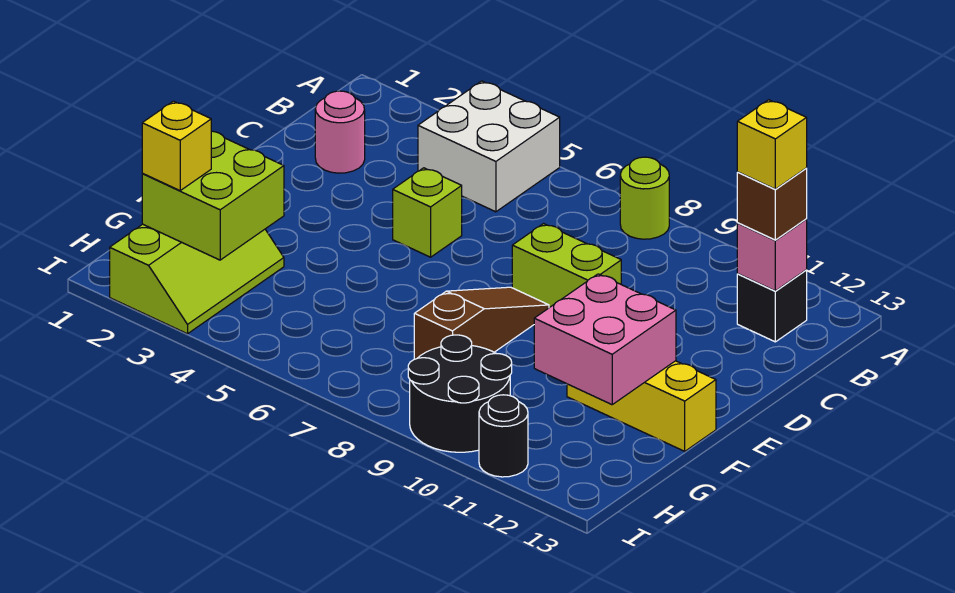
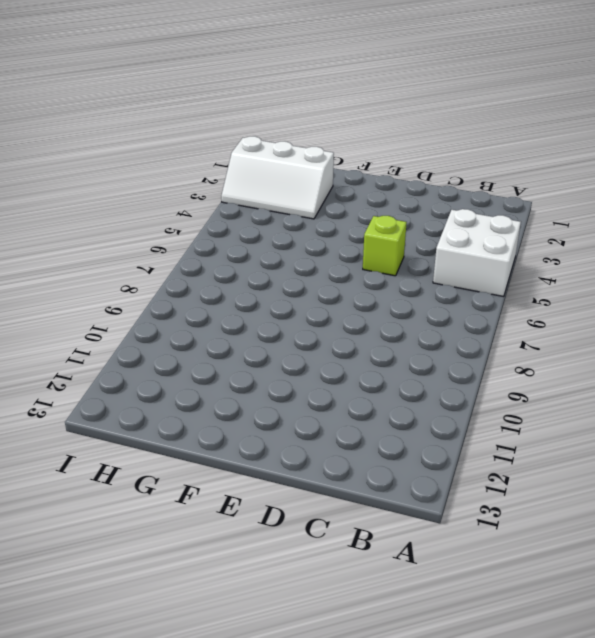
white slope G2:I3 level 1 top 2 -> lime slope G2:I3 level 1 top 2
none -> lime round brick A8 level 1
none -> black brick B12 level 1
none -> pink round brick C2 level 1

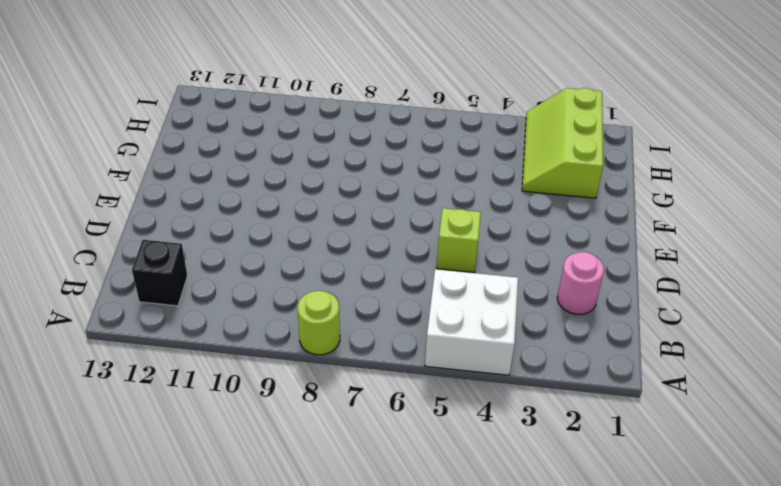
none -> lime brick D8:D9 level 1
none -> brown slope E8:G8 level 1 top G
none -> yellow brick F11:F13 level 1

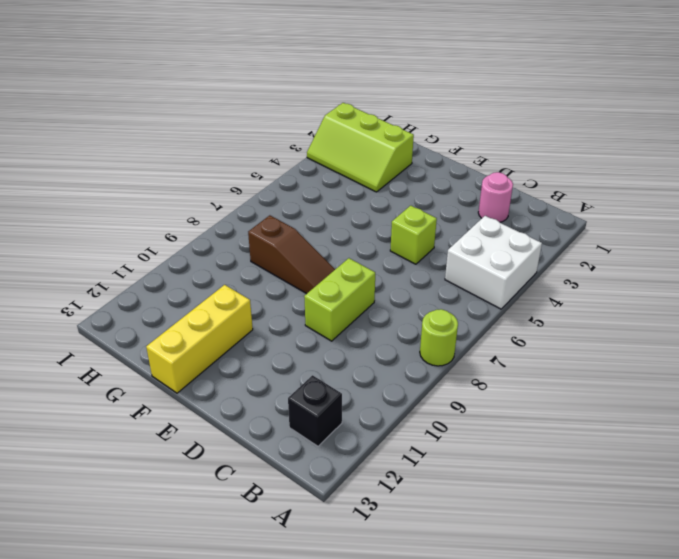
none -> black round brick H9:I10 level 1
none -> black round brick I11 level 1
none -> pink brick B12 level 2

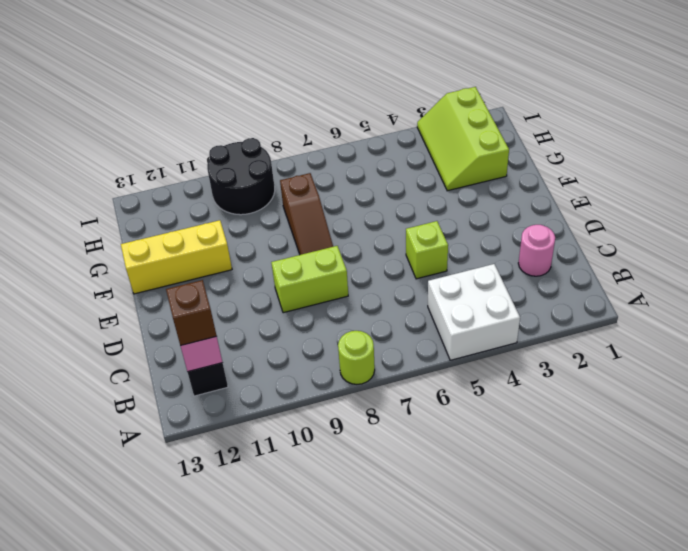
none -> black round brick I11 level 1
none -> pink brick F11:G12 level 2
none -> lime brick G2:H3 level 2

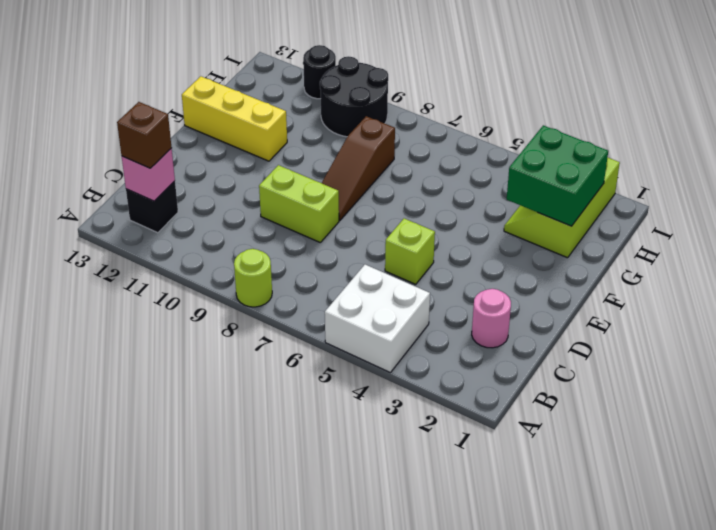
green brick G2:H3 level 2 -> lime brick G2:H3 level 2
none -> pink brick F11:G12 level 2
none -> yellow brick H2 level 3
none -> yellow brick B12 level 4

